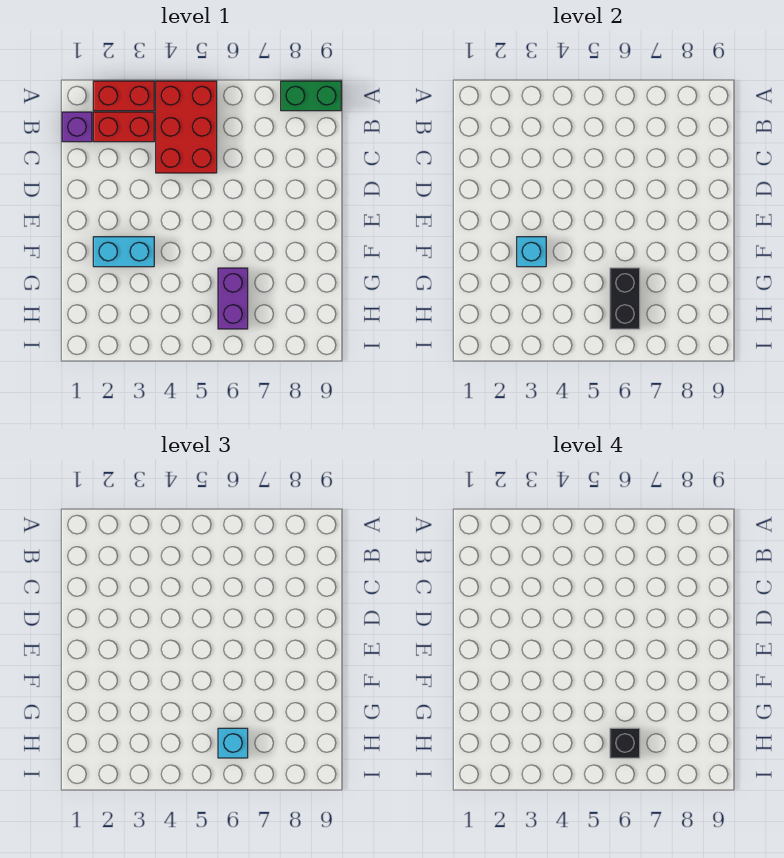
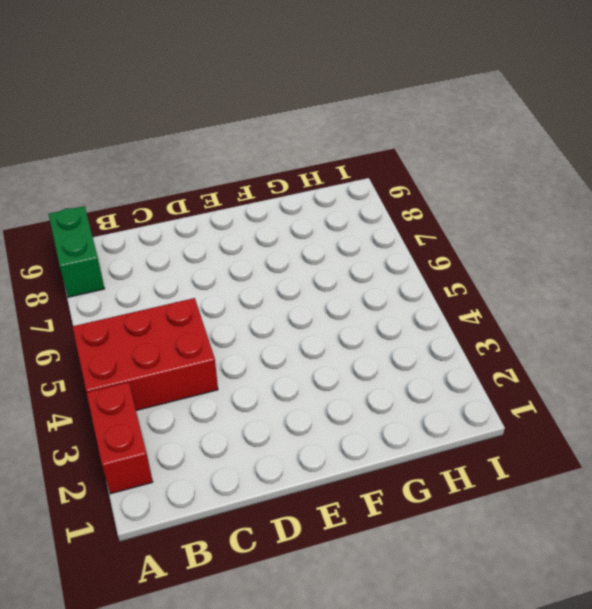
none -> purple brick B1 level 1
none -> red brick B2:B3 level 1

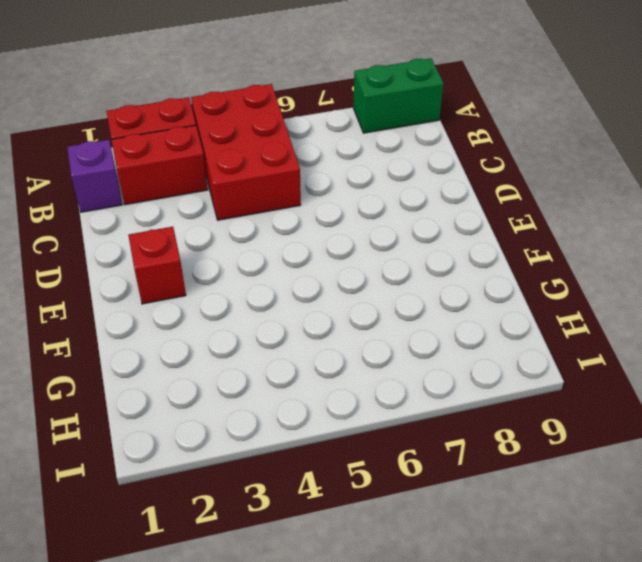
red brick E2 level 1 -> none
none -> cyan brick F2:F3 level 1
none -> purple brick G6:H6 level 1

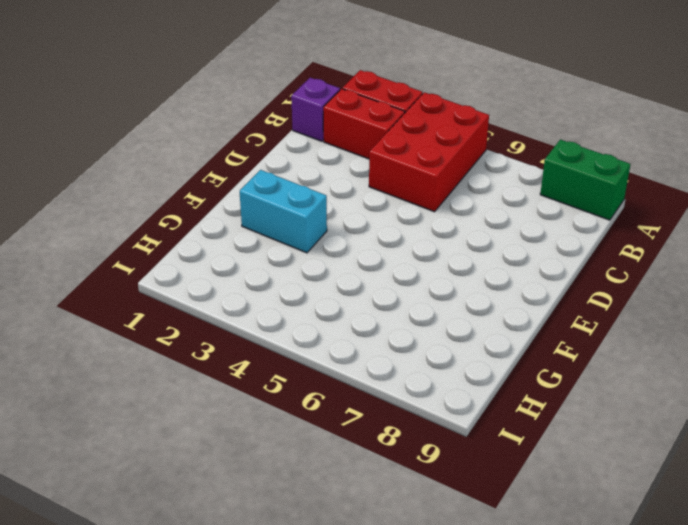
none -> purple brick G6:H6 level 1
none -> cyan brick F3 level 2

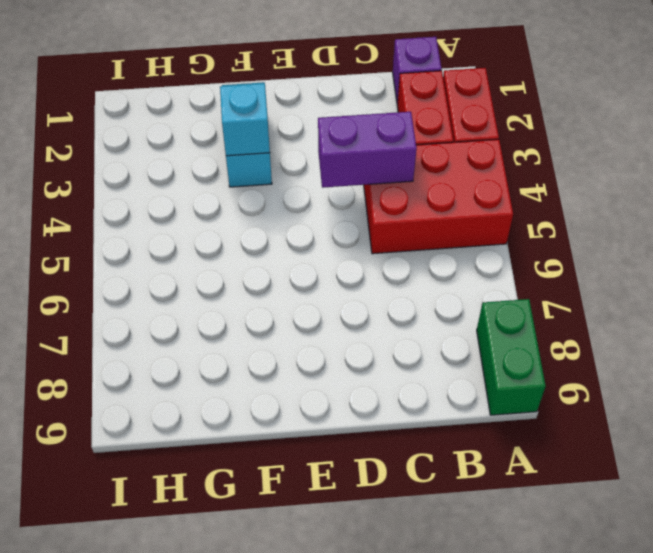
purple brick C4:D4 level 2 -> purple brick G6:H6 level 1
none -> black brick G6:H6 level 2
none -> cyan brick H6 level 3

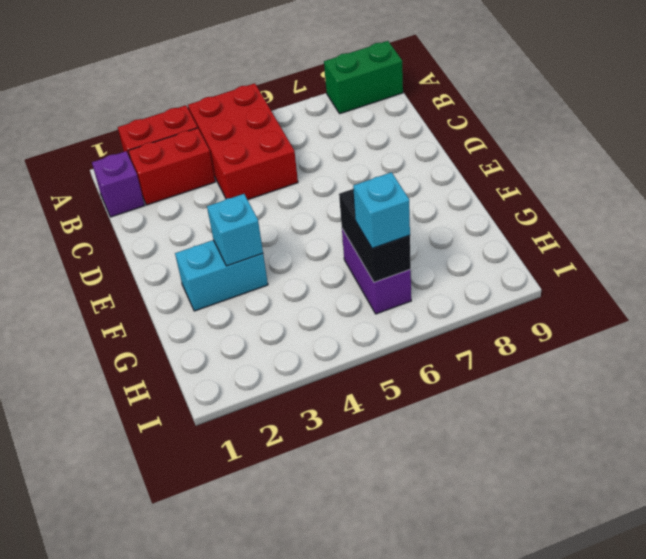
none -> black brick H6 level 4

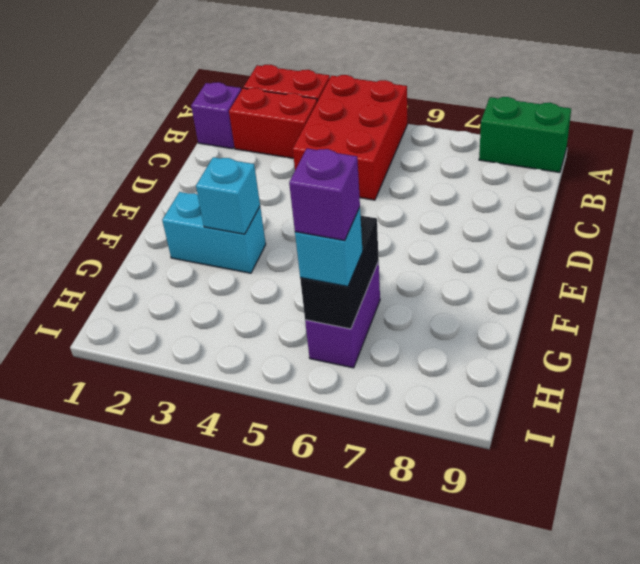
purple brick H6 level 4 -> black brick H6 level 4

